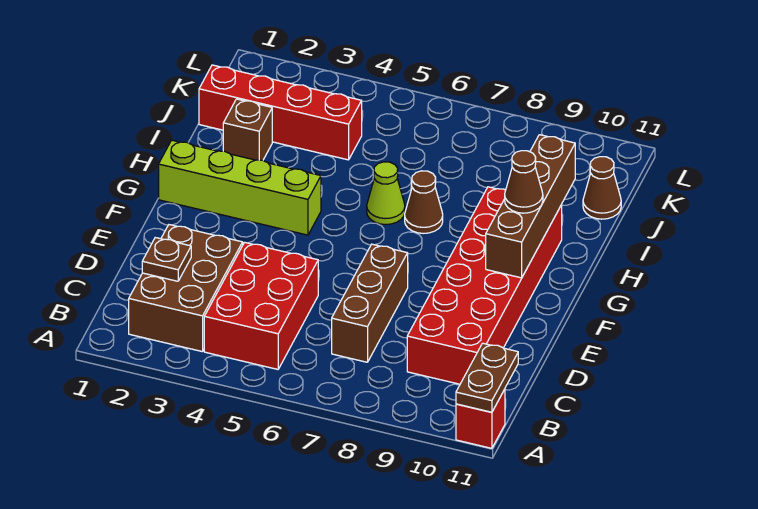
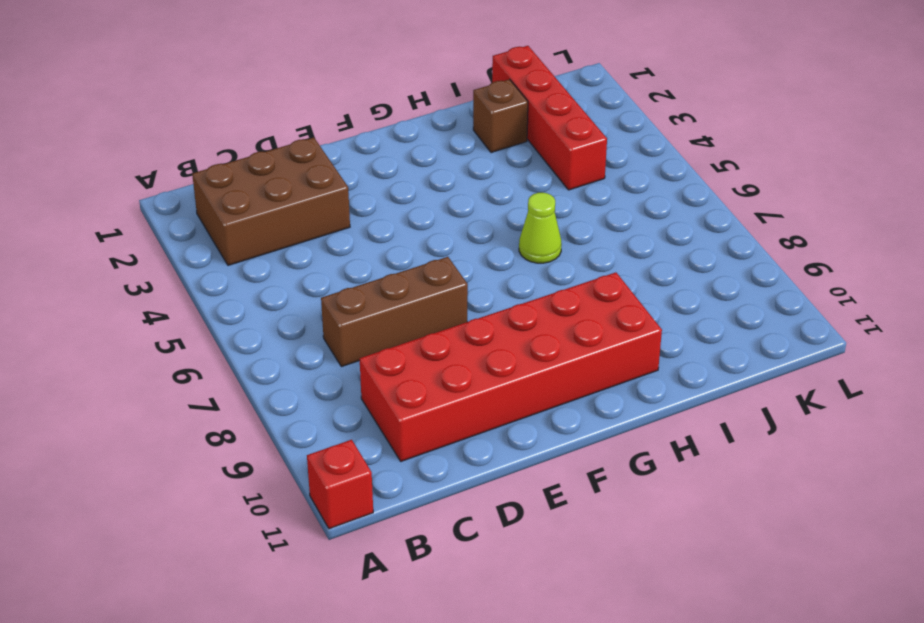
none -> red brick B4:D5 level 1
none -> lime brick G1:G4 level 1
none -> brown cone H7 level 1

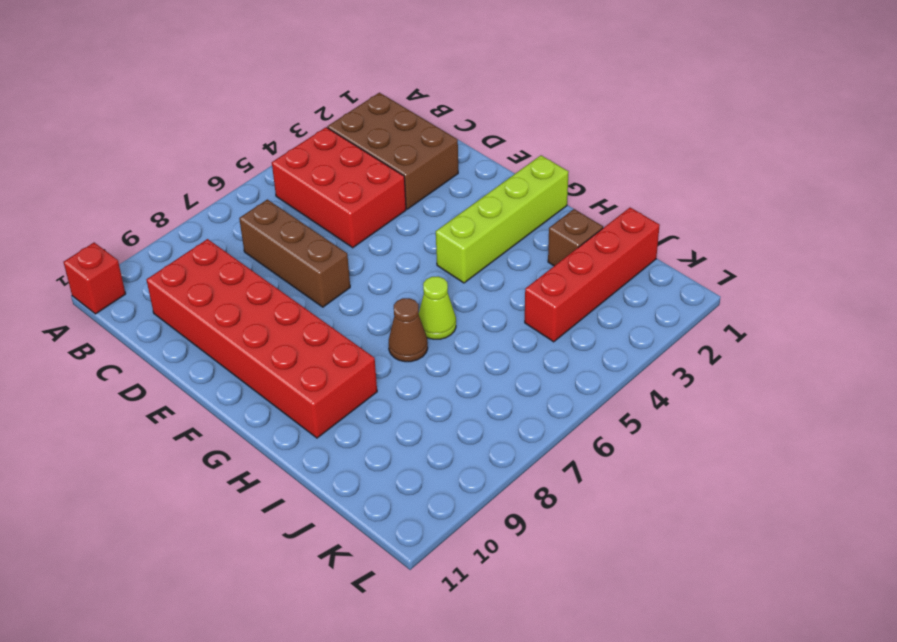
none -> brown cone J11 level 1
none -> brown plate A11:B11 level 2
none -> brown plate C2 level 2

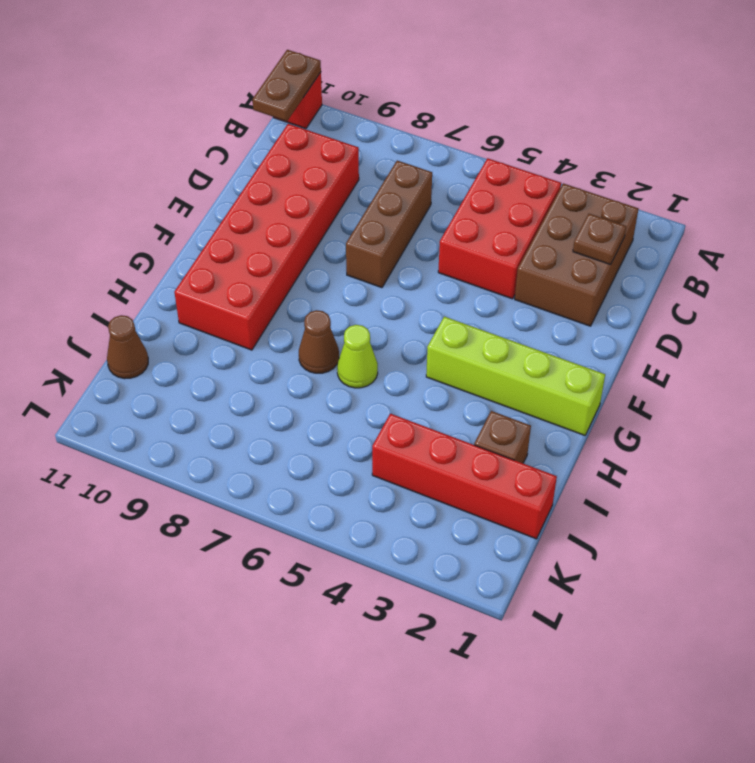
none -> brown brick F10:I10 level 2
none -> brown cone G10 level 3

